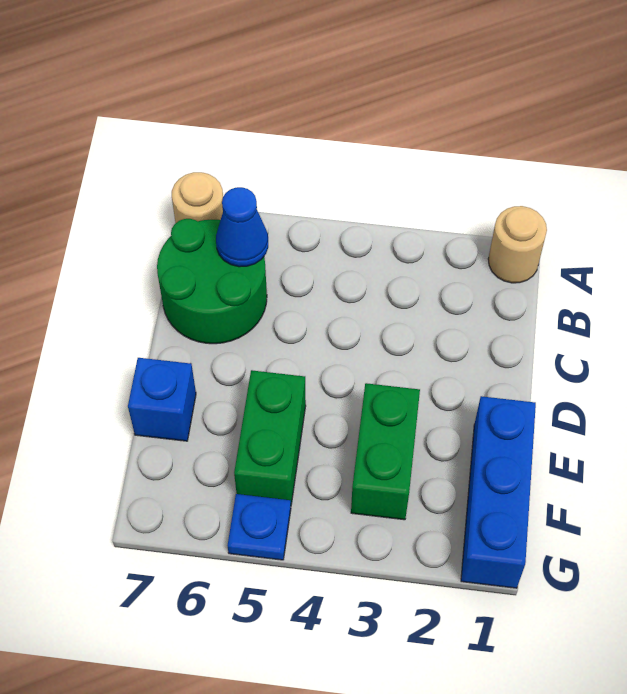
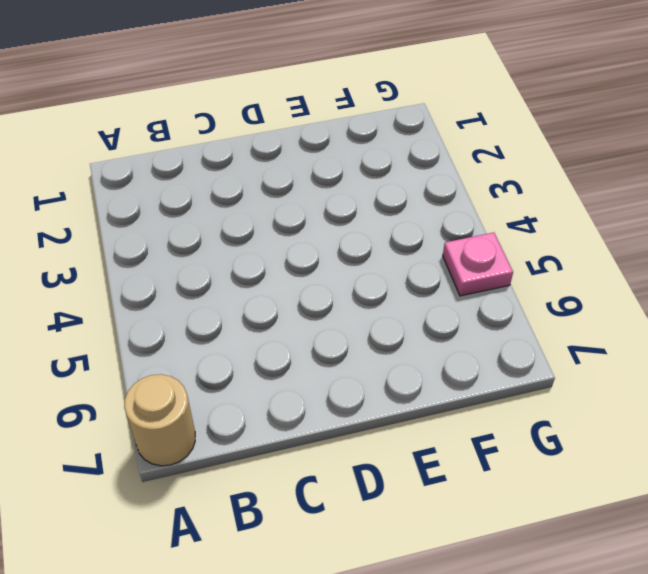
pink plate G5 level 1 -> blue plate G5 level 1
none -> tan round brick A1 level 1
none -> green round brick B6:C7 level 1

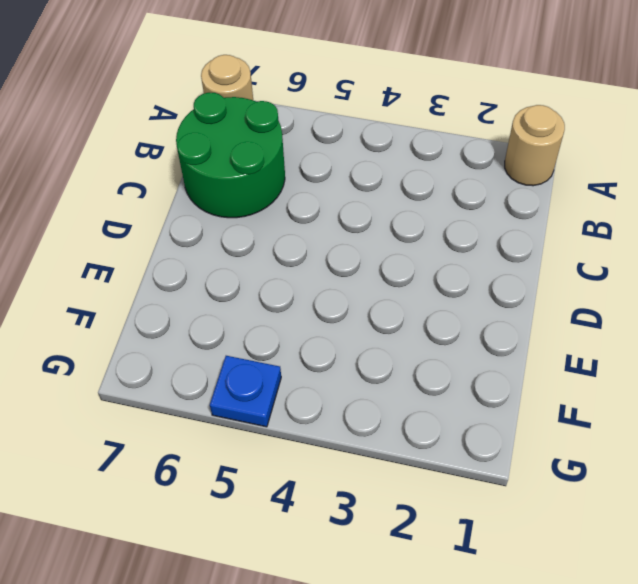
none -> blue brick E1:G1 level 1
none -> green brick E3:F3 level 1

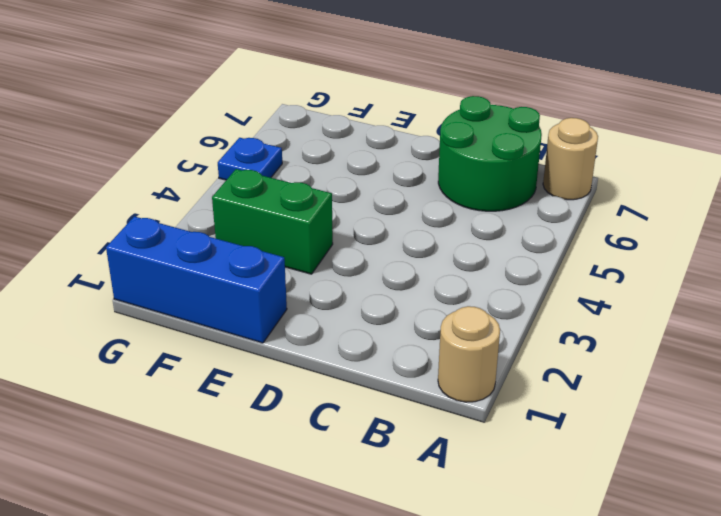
none -> green brick E5:F5 level 1
none -> blue brick E7 level 1

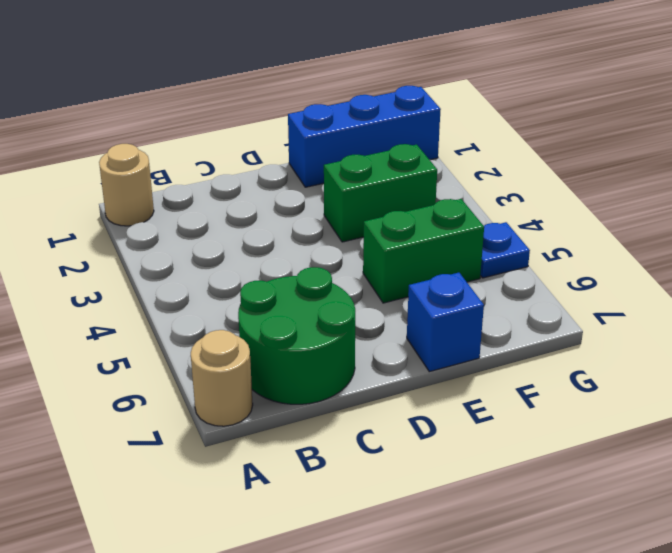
none -> blue cone B6 level 2

